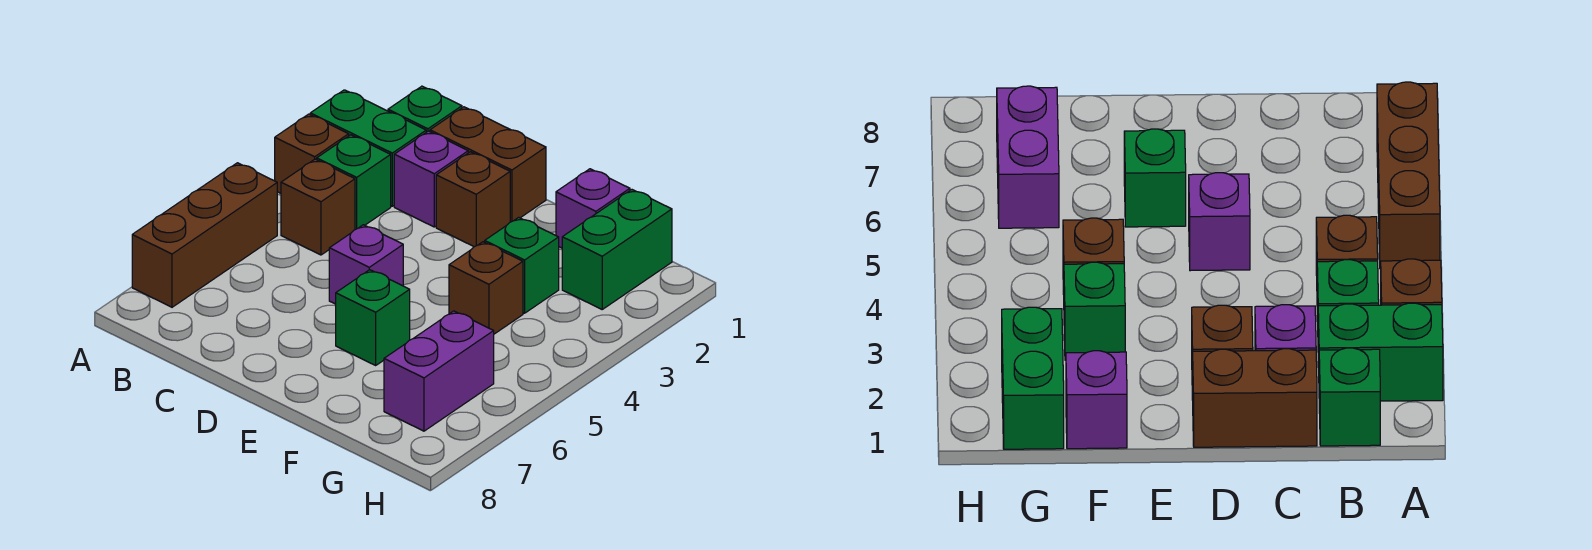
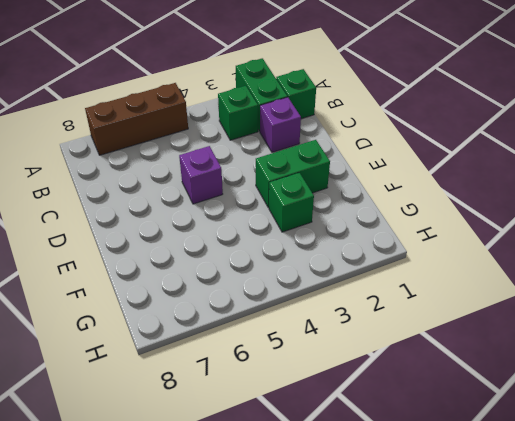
green brick E2:E3 level 1 -> green brick G1:G2 level 1
none -> brown brick A3 level 1
none -> brown brick B4 level 1
none -> brown brick C1:D1 level 1

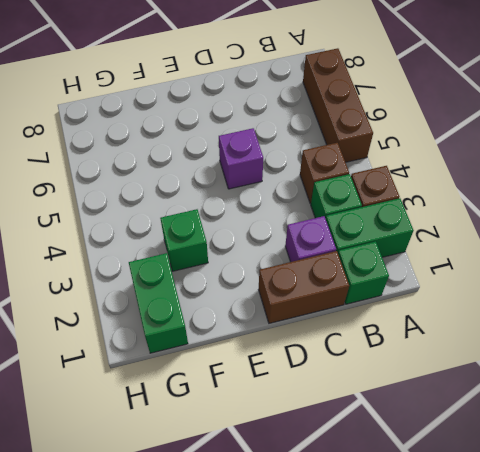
none -> brown brick D2 level 1
none -> green brick E6 level 1
none -> purple brick F1 level 1

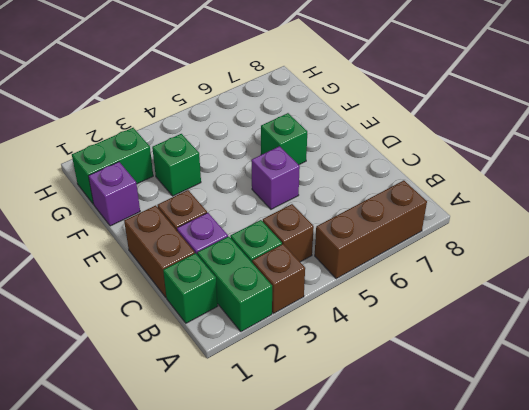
none -> brown brick F4 level 1
none -> purple brick G6:G7 level 1

